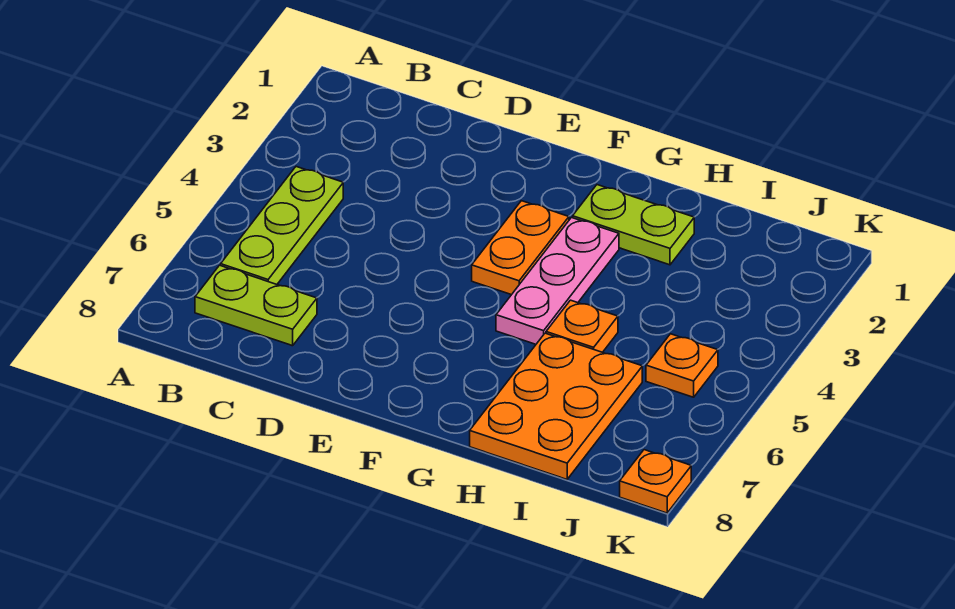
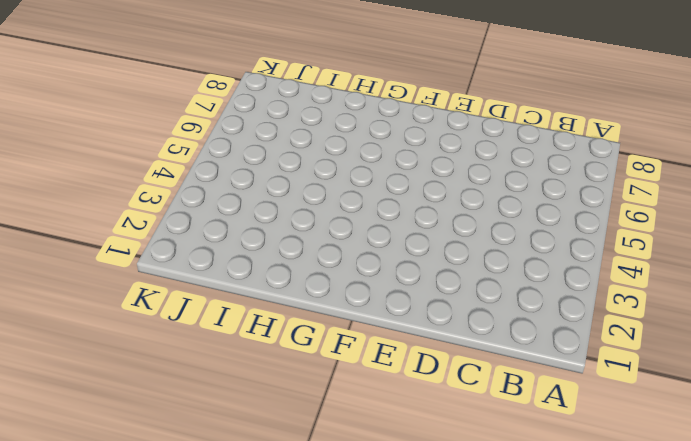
none -> lime plate B4:B6 level 1
none -> lime plate B7:C7 level 1

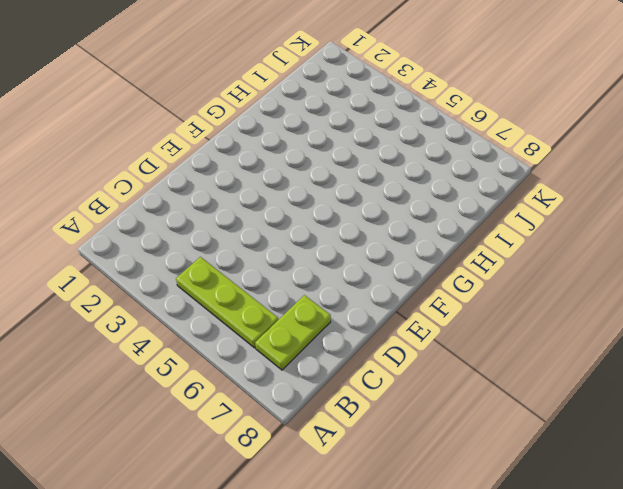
none -> orange plate F3:F4 level 1
none -> lime plate G2:H2 level 1

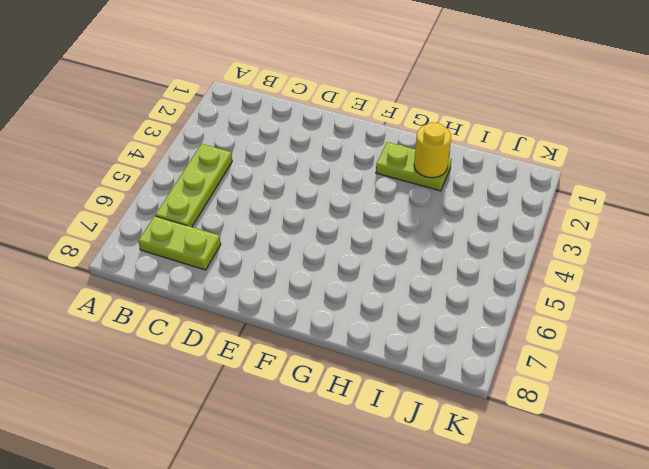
yellow round brick H2 level 2 -> none
none -> orange plate F3:F4 level 1
none -> pink plate G3:G5 level 1

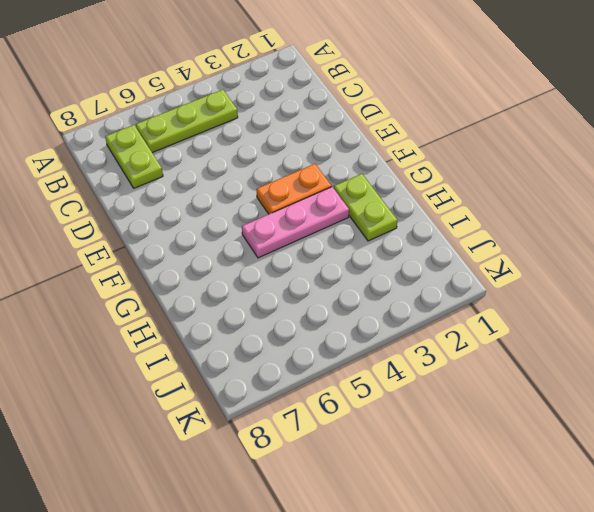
none -> orange plate H5 level 1
none -> orange plate H6:I8 level 1

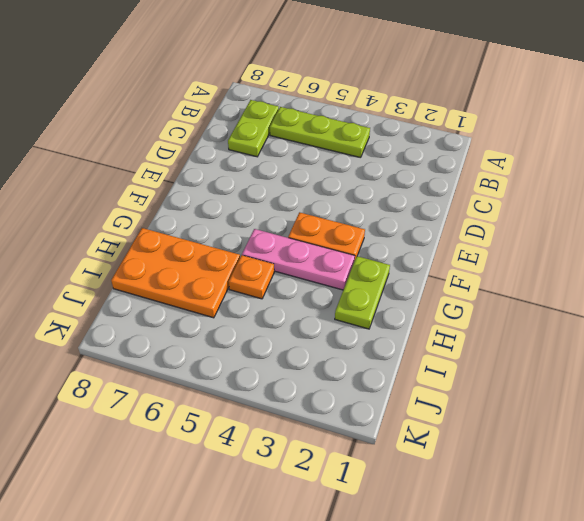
none -> orange plate J5 level 1
none -> orange plate K8 level 1

